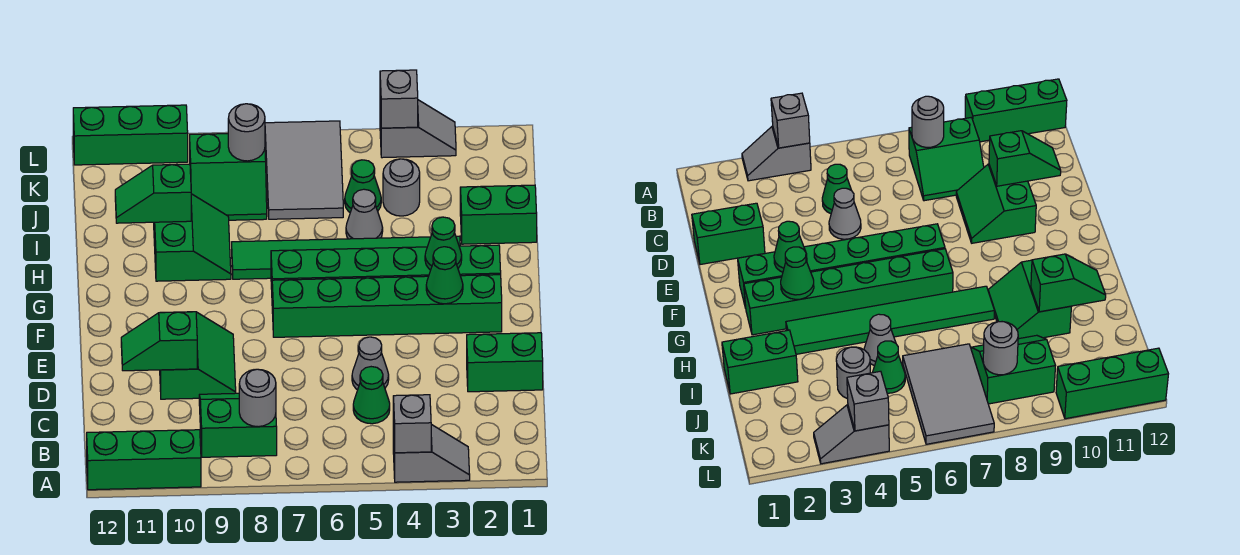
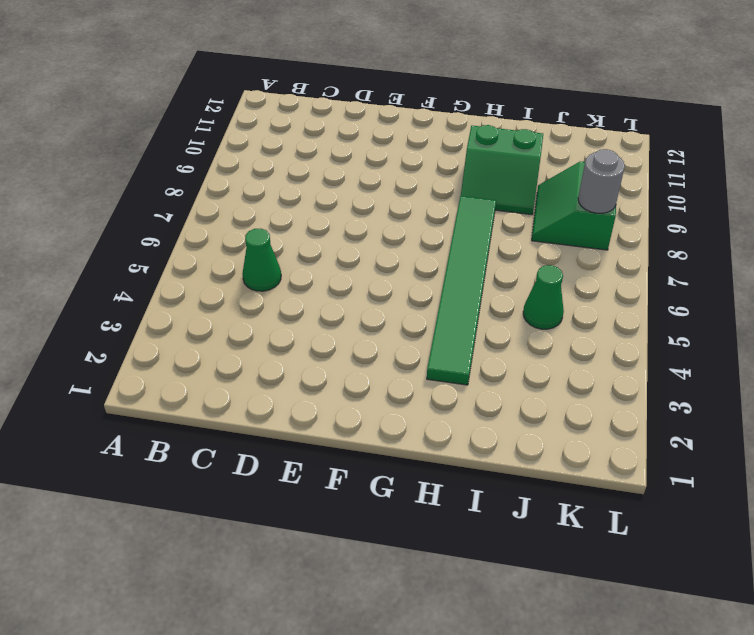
none -> grey slope A3:A4 level 1 top 4
none -> green brick A10:A12 level 1
none -> green slope B8:C9 level 1 top B

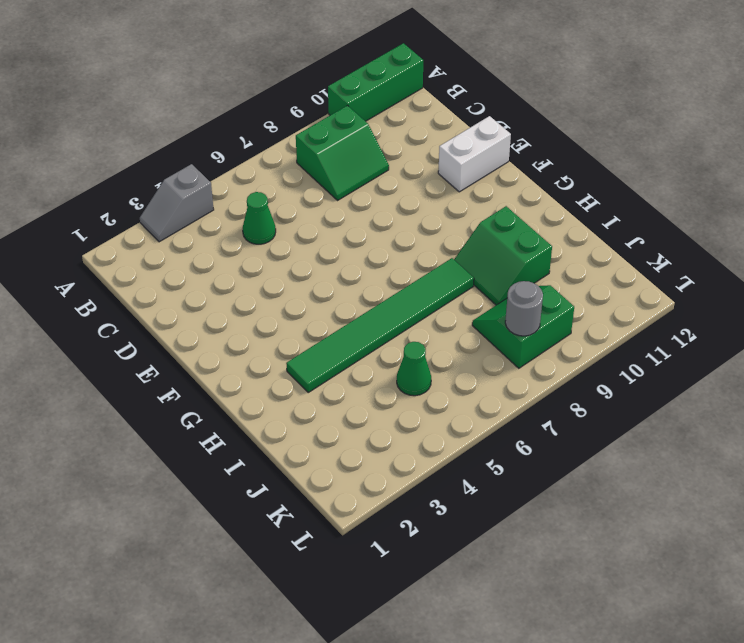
white brick E11:E12 level 1 -> none
none -> green brick D1:D2 level 1
none -> grey cone D5 level 1
none -> green slope D9:E10 level 1 top 10

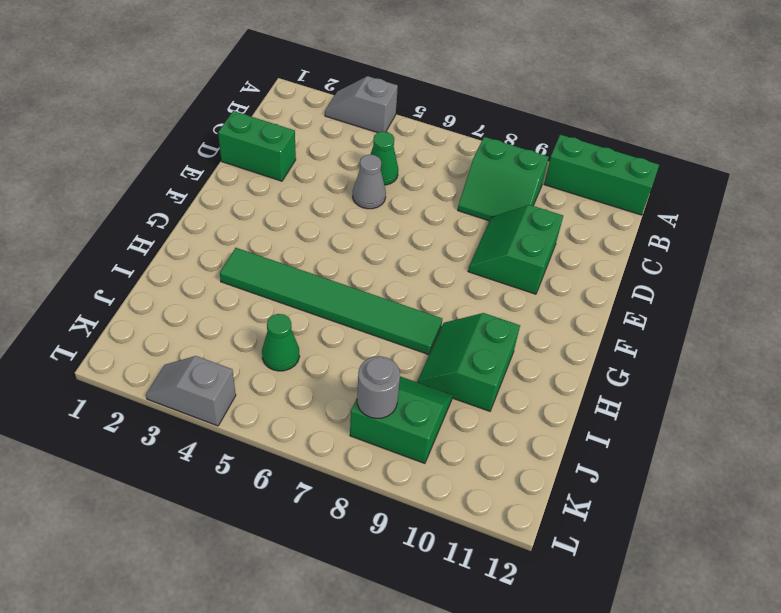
none -> green brick F2:F7 level 1
none -> green brick G2:G7 level 1
none -> green brick I1:I2 level 1

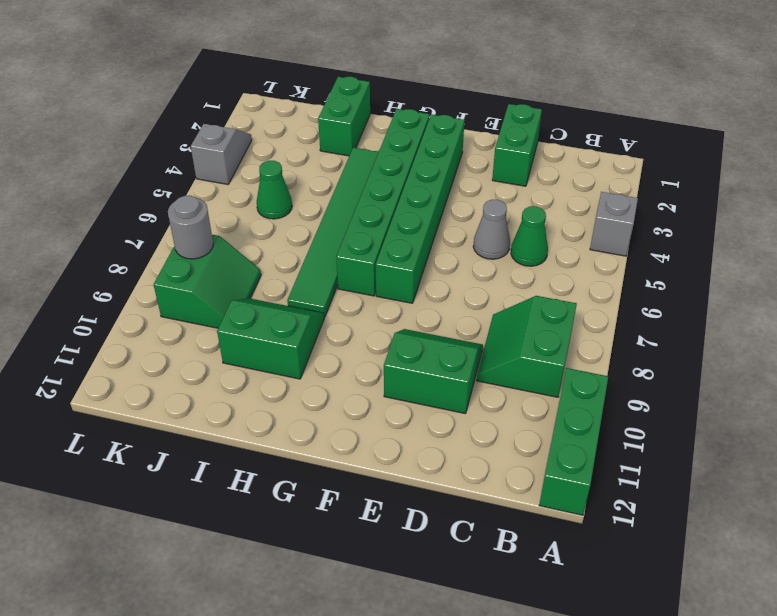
none -> grey cone I5 level 1
none -> grey round brick J4 level 1
none -> grey tile J6:L7 level 1

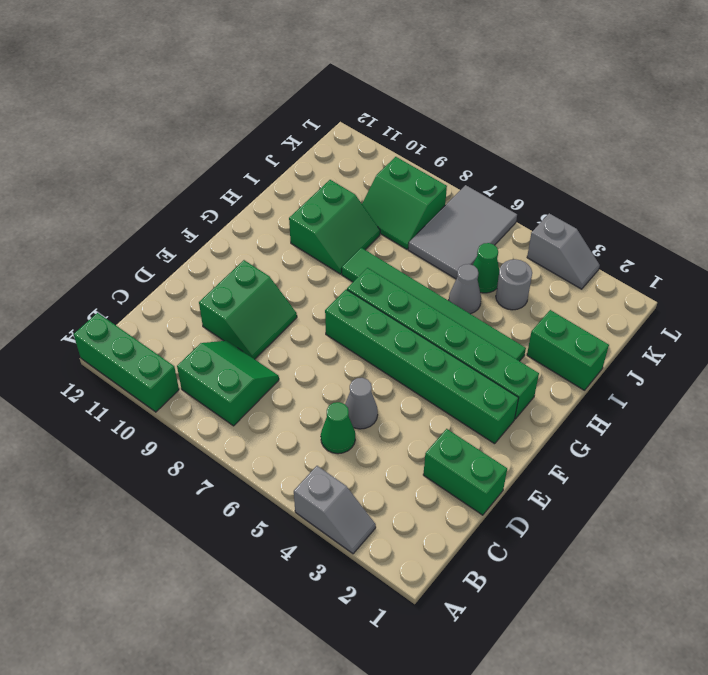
none -> green brick L10:L12 level 1
none -> grey brick A4 level 2
none -> grey round brick B8 level 2

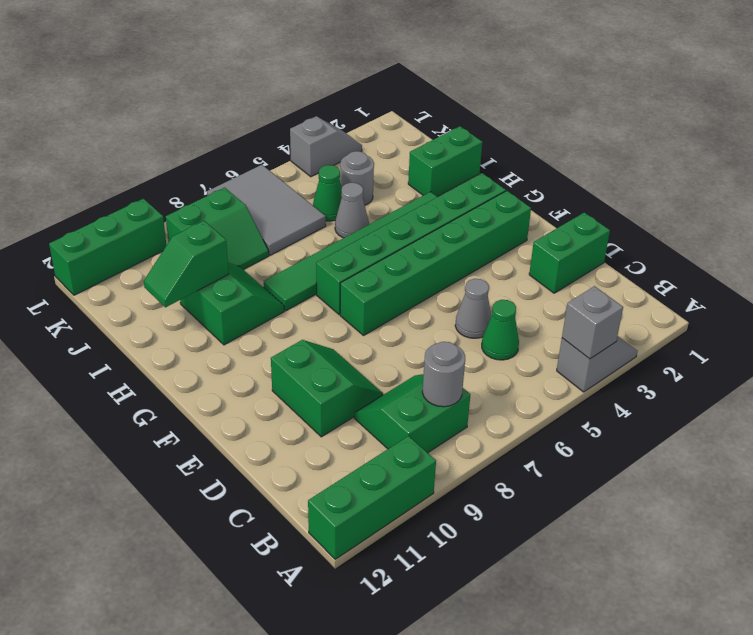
none -> green slope D10:D11 level 2 top 10
none -> green cone F3 level 2
none -> green cone G3 level 2

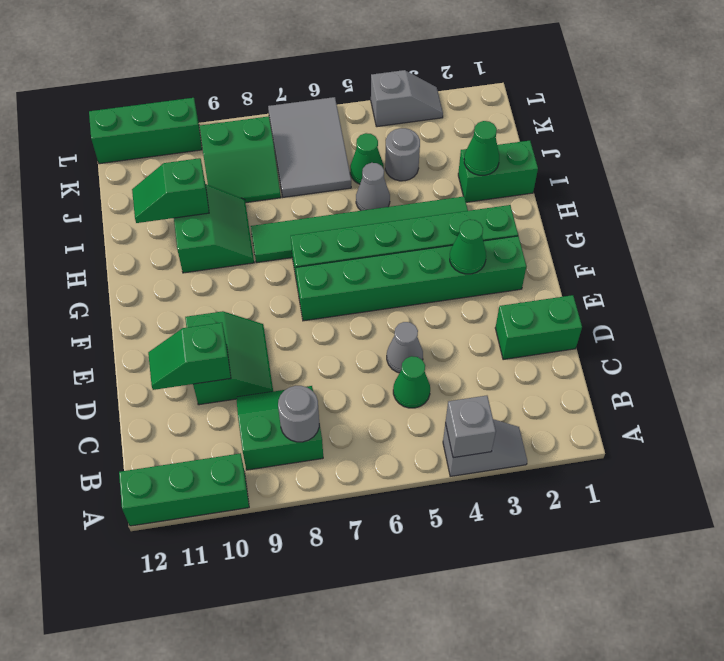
green cone I2 level 2 -> green cone G3 level 2
none -> grey round brick K8 level 2
none -> grey brick L4 level 2

